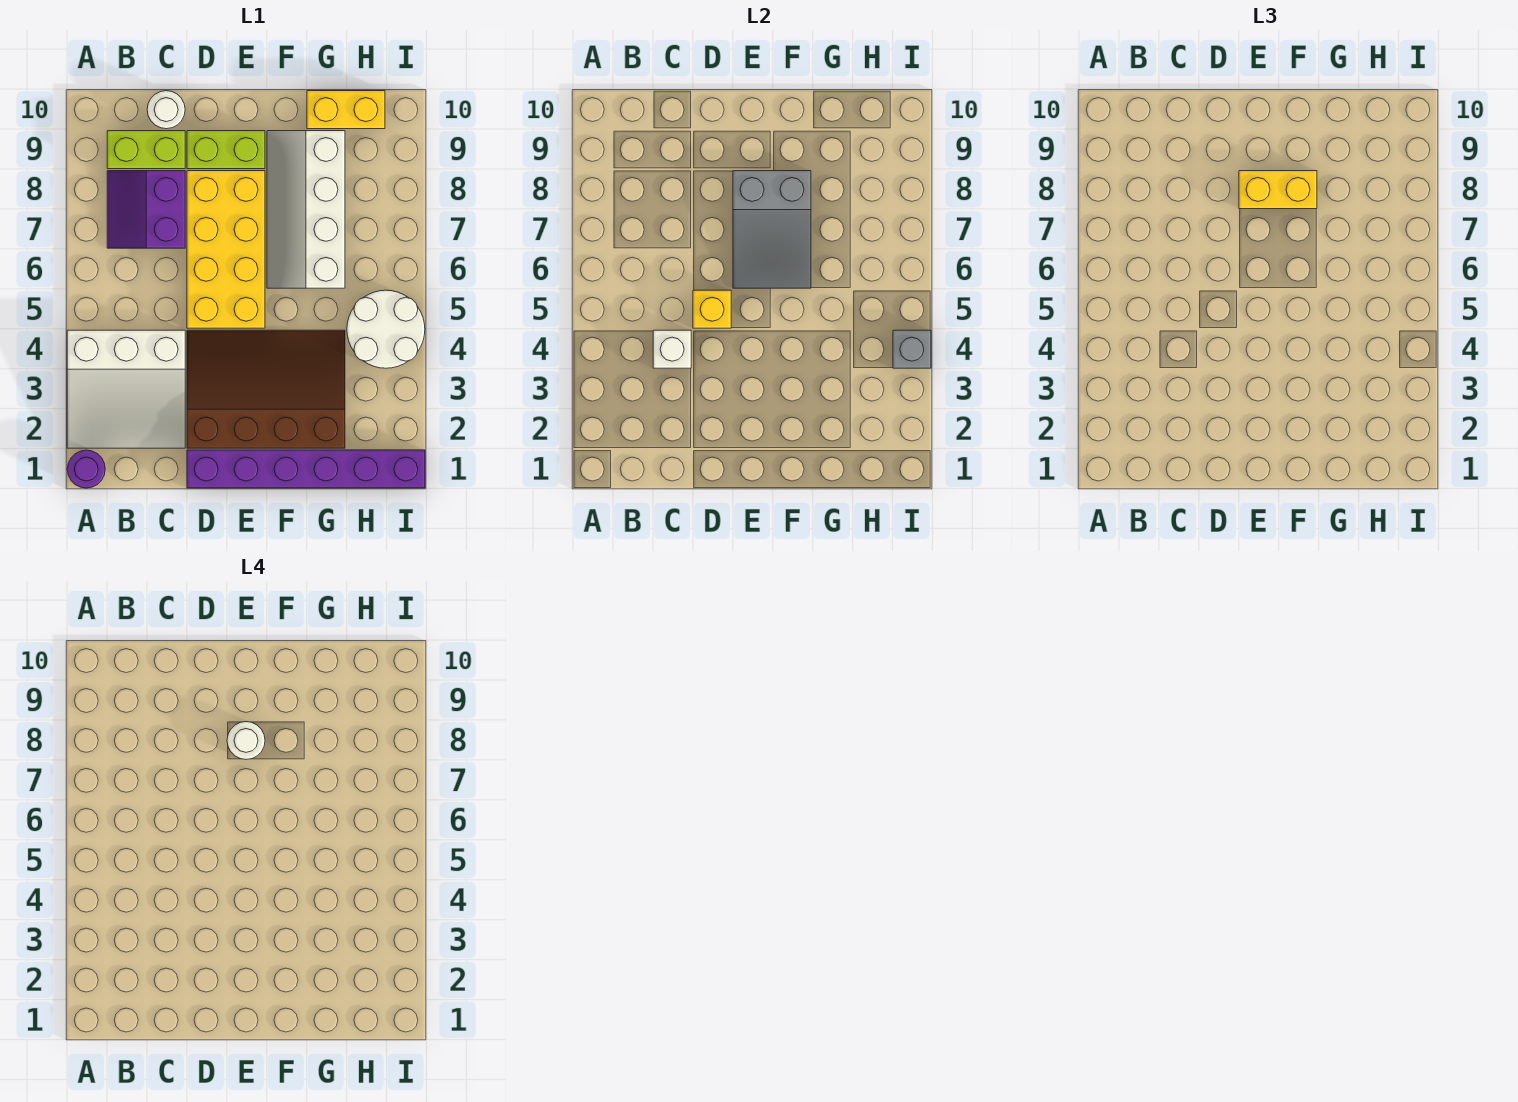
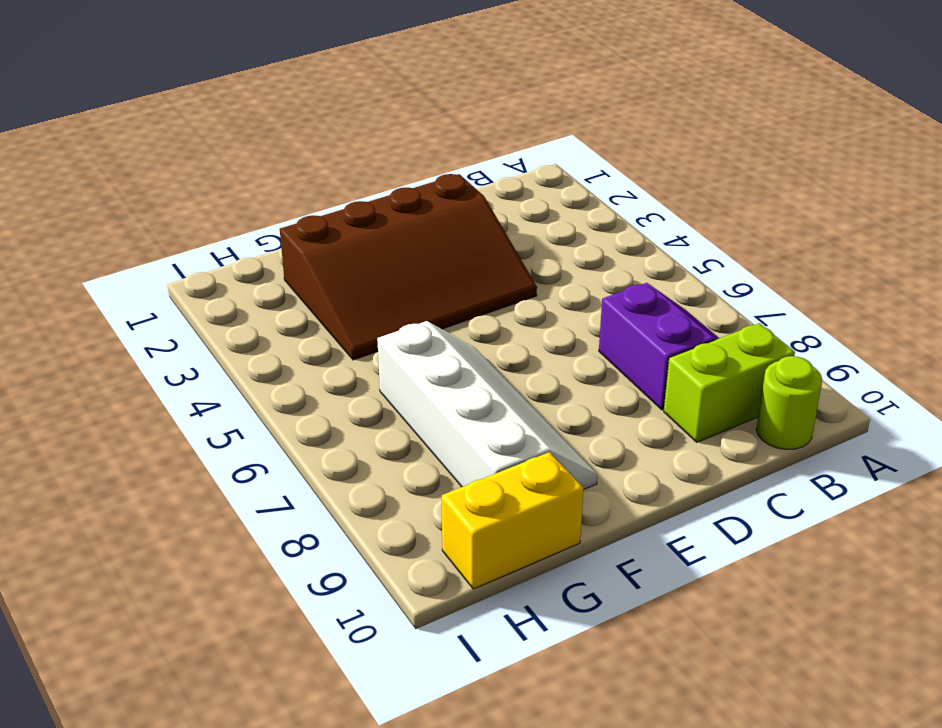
lime round brick B10 level 1 -> none
none -> purple round brick A1 level 1
none -> white slope A2:C4 level 1 top 4
none -> white round brick C10 level 1

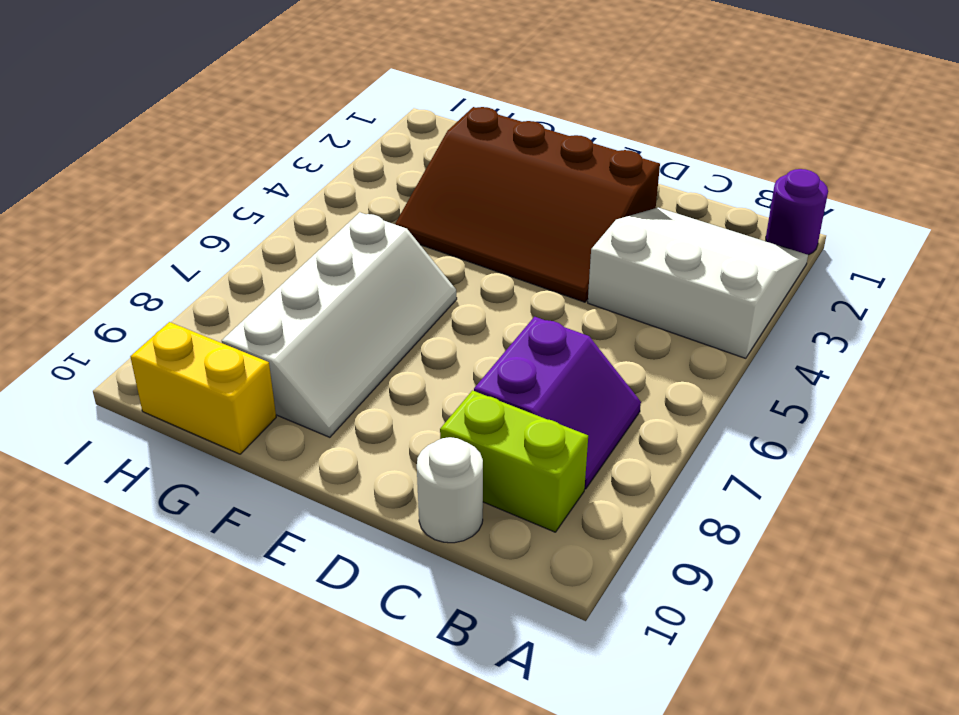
none -> purple brick D1:I1 level 1
none -> yellow brick D5:E8 level 1
none -> lime brick D9:E9 level 1

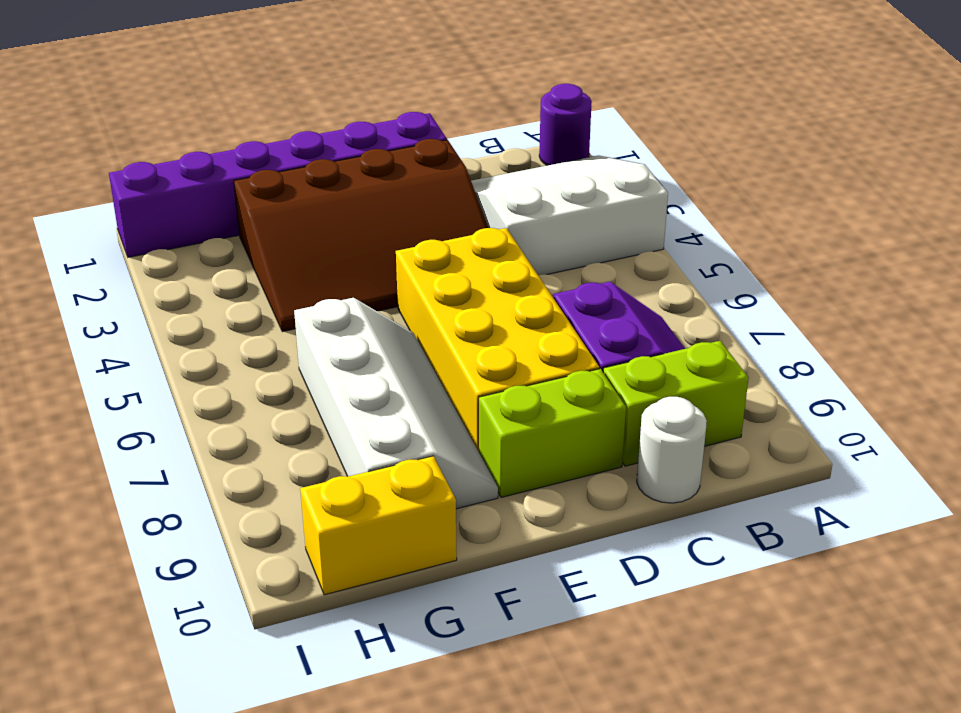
none -> white round brick H4:I5 level 1
none -> white brick C4 level 2
none -> yellow brick D5 level 2

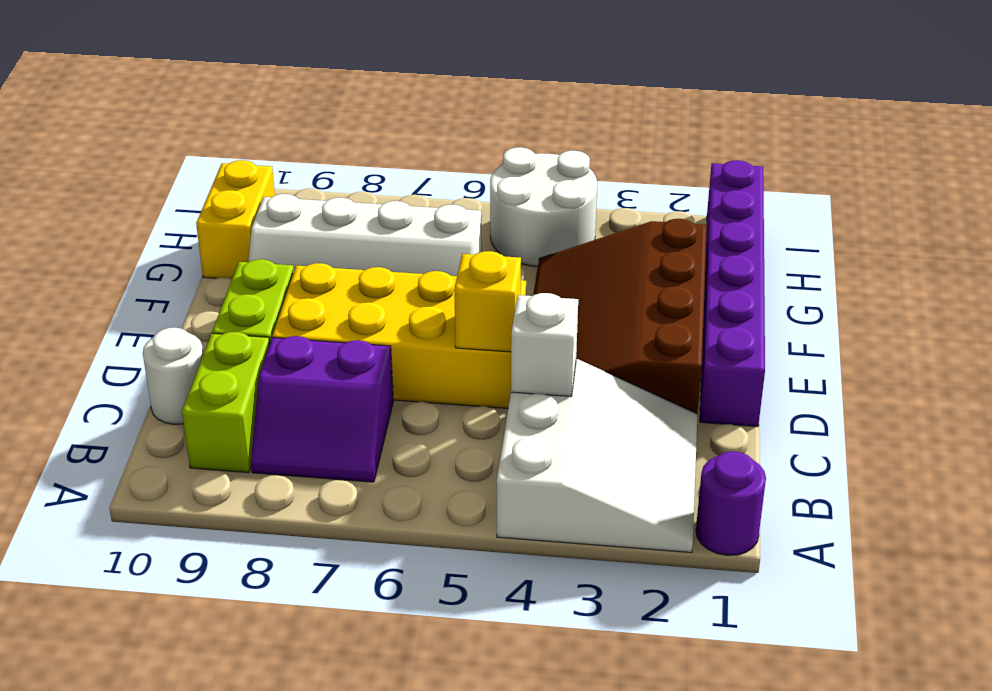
none -> grey slope E6:F8 level 2 top 8
none -> grey brick I4 level 2
none -> yellow brick E8:F8 level 3

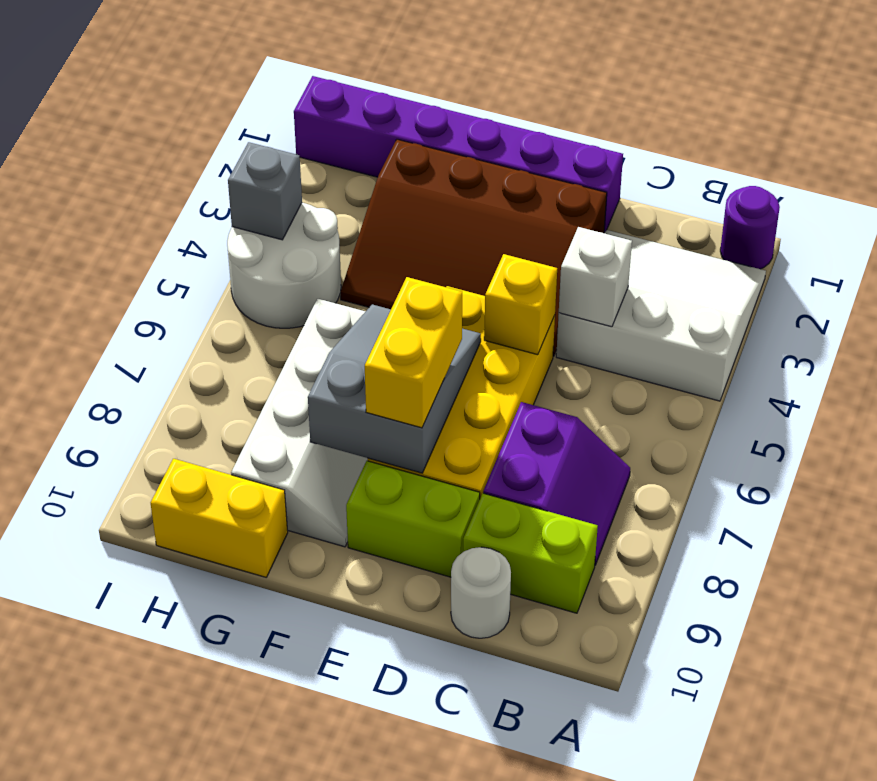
yellow brick E7:E8 level 3 -> yellow brick E8:F8 level 3
none -> white round brick E8 level 4

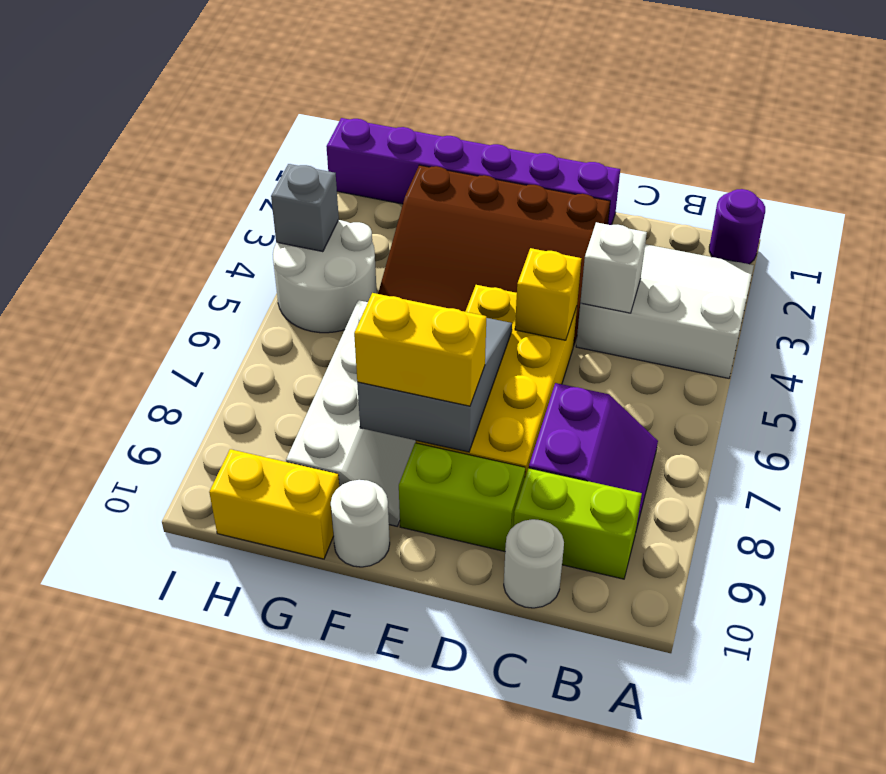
white round brick F10 level 1 -> white round brick E8 level 4

